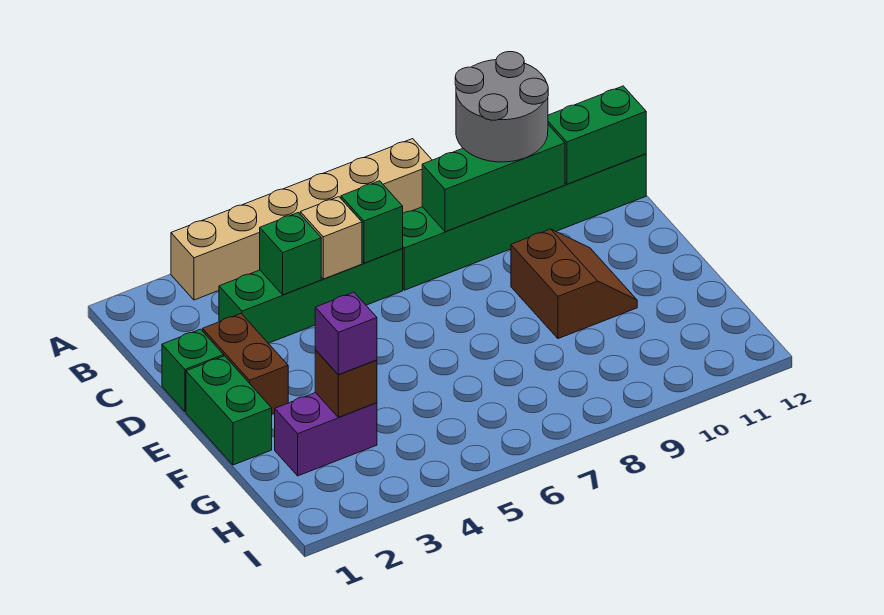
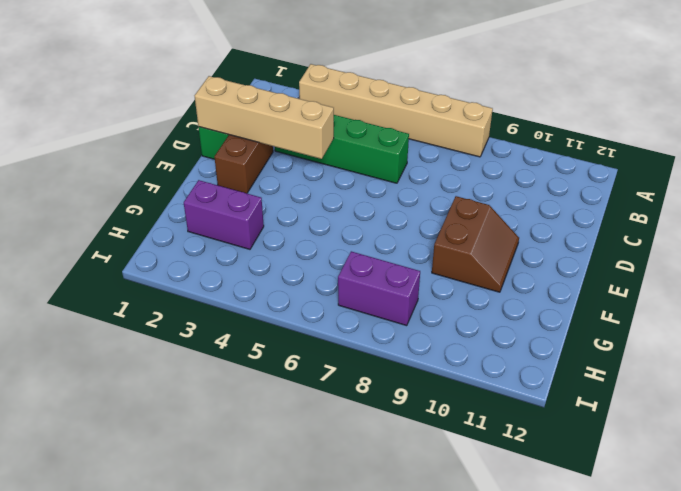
tan brick D1:D4 level 2 -> none
purple brick H7:H8 level 1 -> none
none -> green brick C7:C12 level 1
none -> green brick E1:F1 level 1
none -> green brick C4 level 2

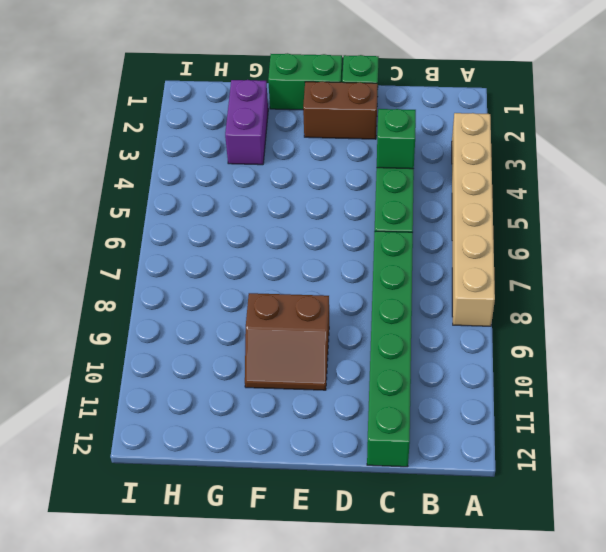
none -> tan brick C5 level 2
none -> green brick C6 level 2
none -> green brick C8:C10 level 2

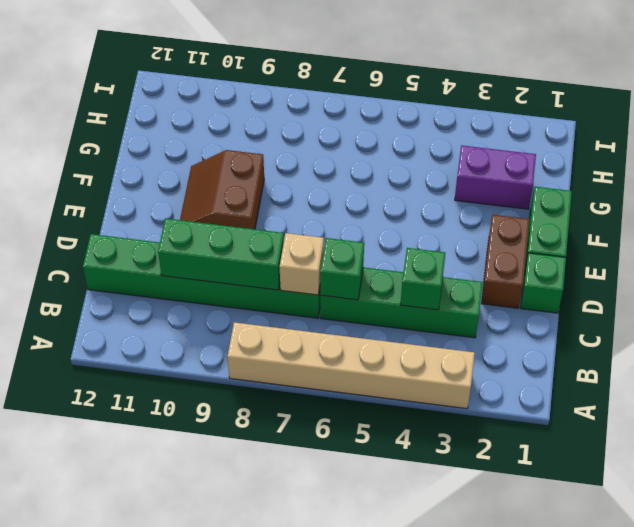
tan brick C7 level 2 -> tan brick C5 level 2
none -> green brick C11:C12 level 2
none -> brown brick G3 level 2
none -> grey round brick B9:C10 level 3

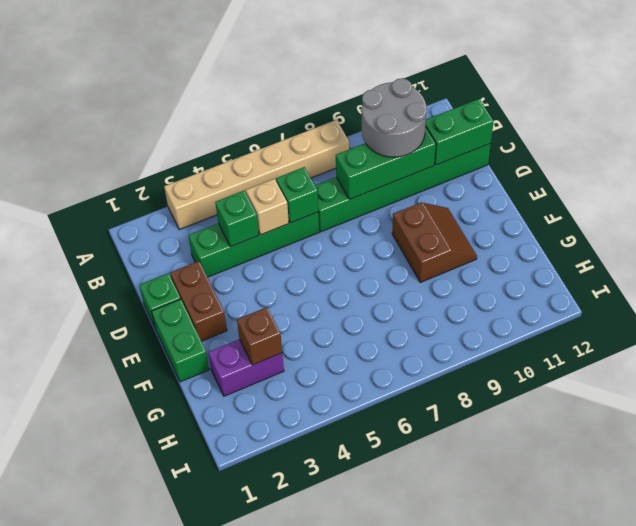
none -> purple brick G3 level 3

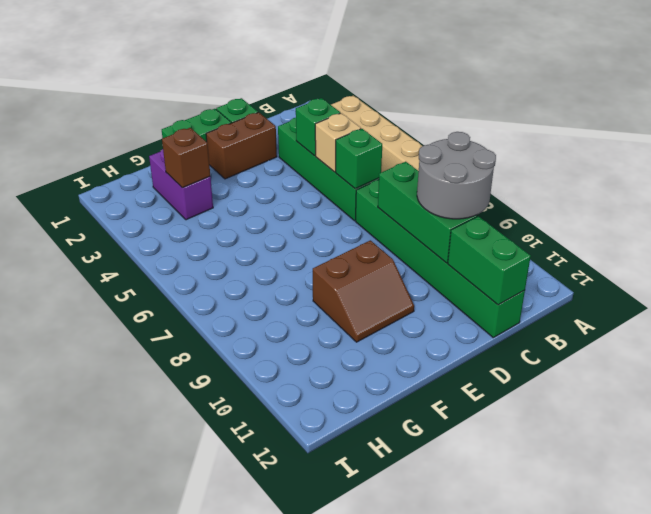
none -> purple brick G3 level 3

